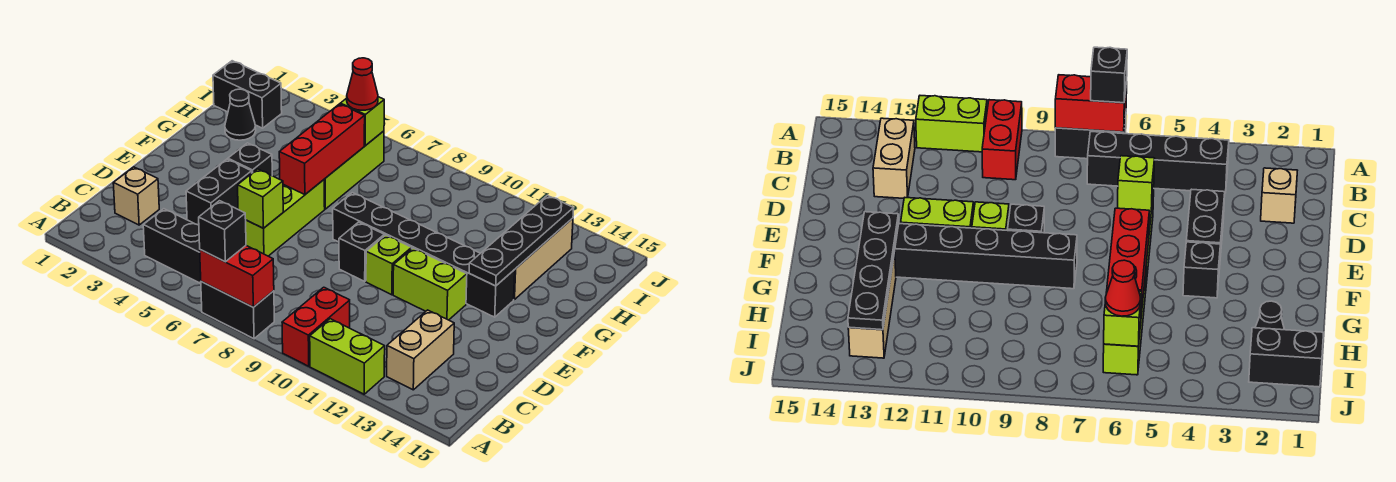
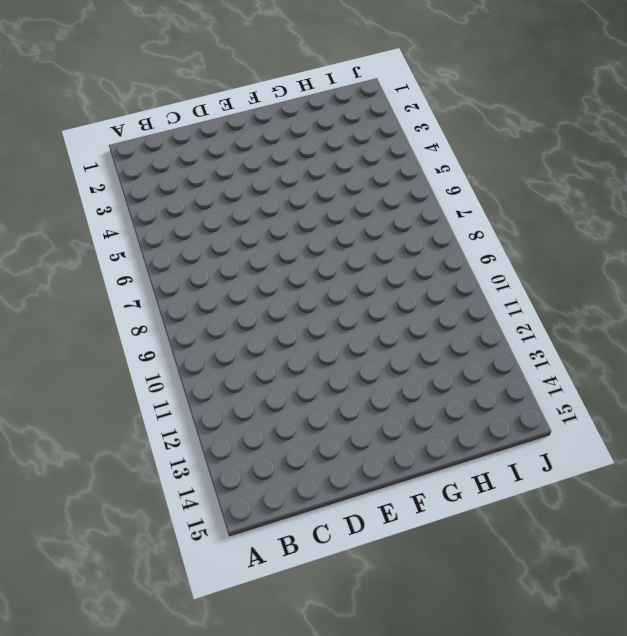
none -> black brick A7:A8 level 1
none -> red brick A10:B10 level 1
none -> lime brick A11:A12 level 1

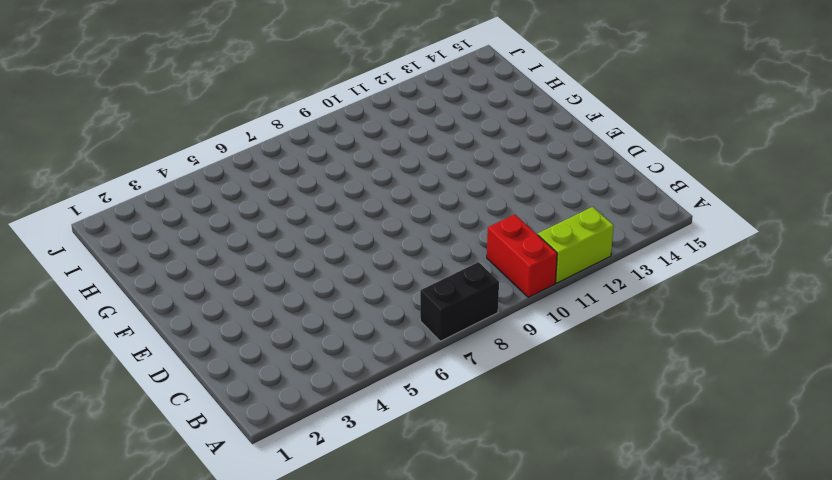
none -> black brick B4:B7 level 1
none -> tan brick B13:C13 level 1
none -> tan brick C2 level 1

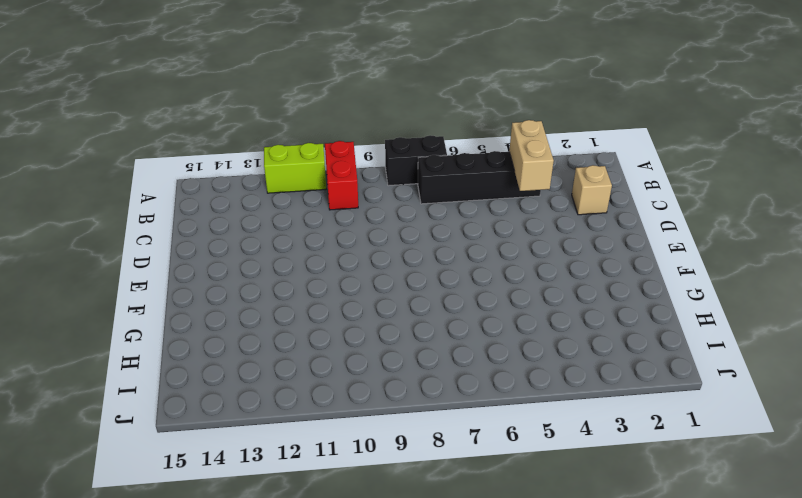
tan brick B4:C4 level 2 -> tan brick B13:C13 level 1
none -> black brick D4:E4 level 1
none -> lime brick D6:F6 level 1
none -> black brick E9 level 1

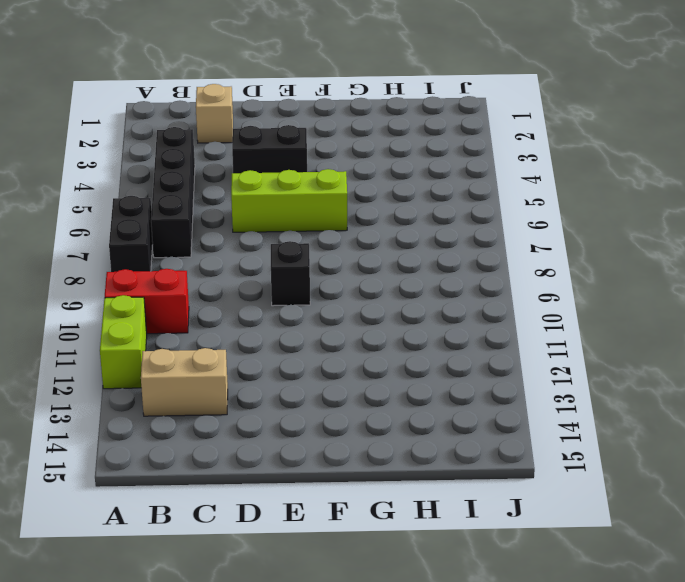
none -> lime brick E10 level 1
none -> lime brick E11:E12 level 1
none -> black brick F4 level 1

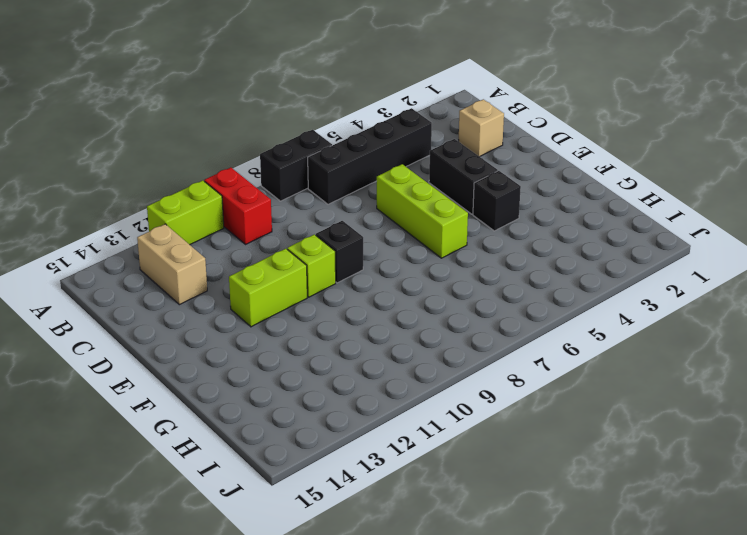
none -> black brick F8:F13 level 1
none -> lime brick G6:I6 level 1
none -> tan brick G13:I13 level 1

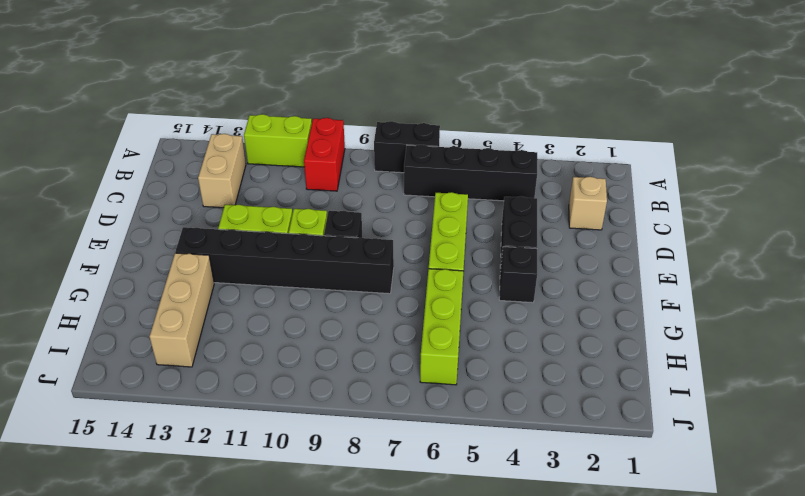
none -> black cone H2 level 1
none -> black brick I1:I2 level 1
none -> red brick A7:A8 level 2

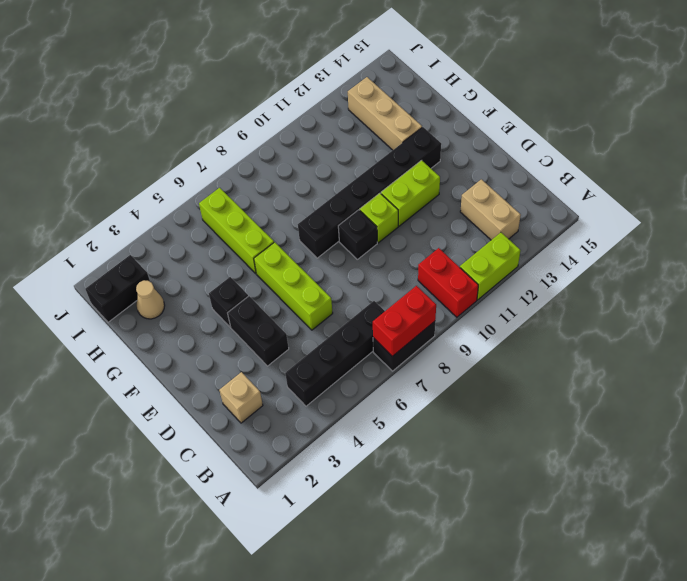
tan cone H2 level 1 -> black cone H2 level 1
none -> lime brick D6 level 2
none -> red brick F6:H6 level 2
none -> black plate F13:I13 level 2

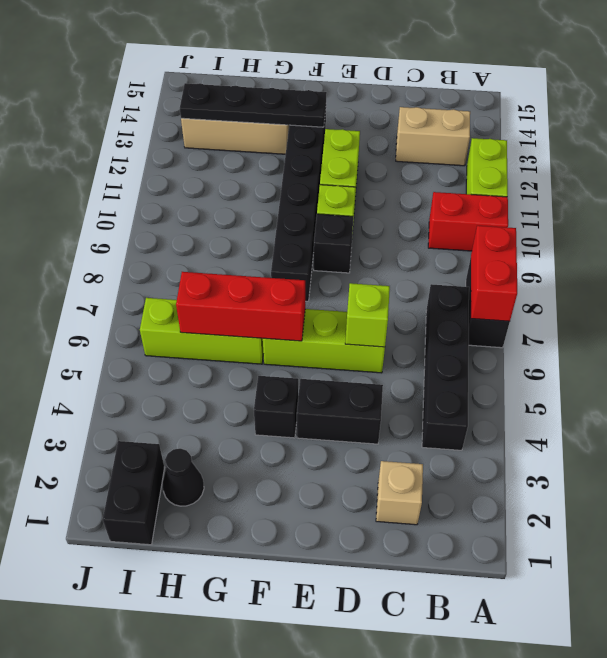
none -> lime brick I6 level 2
none -> black brick A7 level 3
none -> red cone I6 level 3

